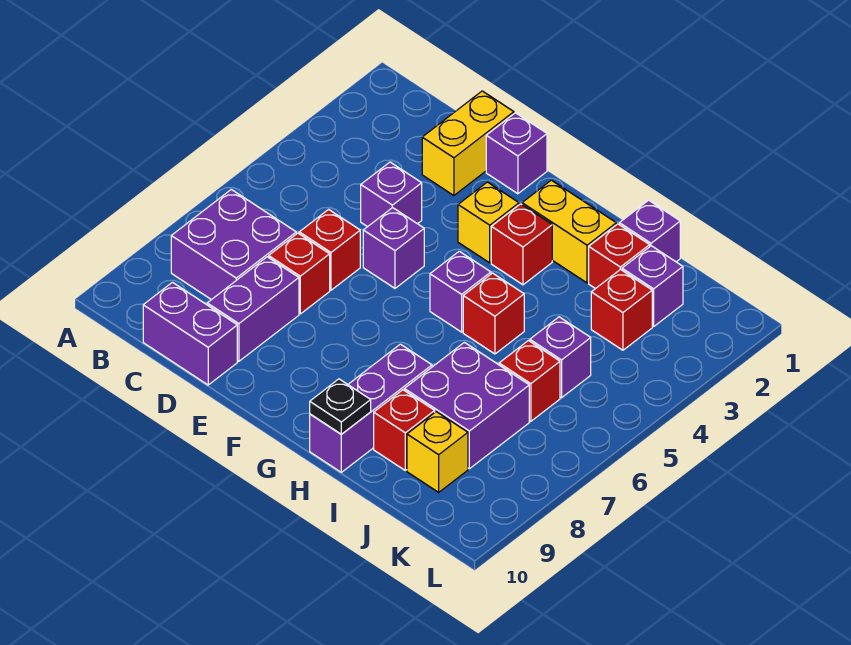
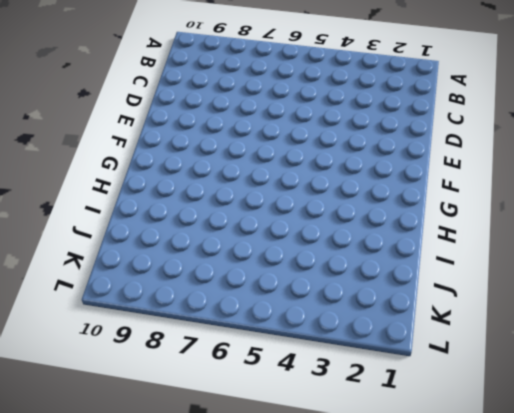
none -> purple brick B7:C8 level 1
none -> purple brick C10:D10 level 1
none -> yellow brick D1:D2 level 1

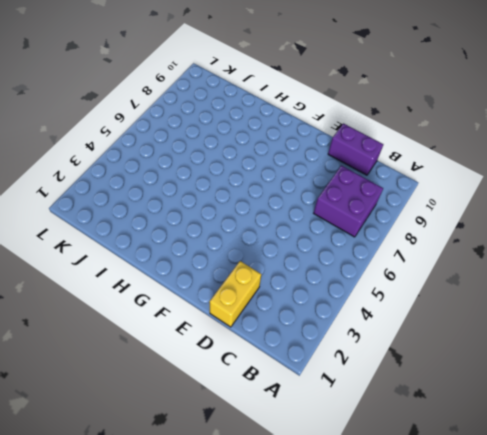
none -> purple brick D4 level 1
none -> red brick D6 level 1
none -> red brick D7 level 1

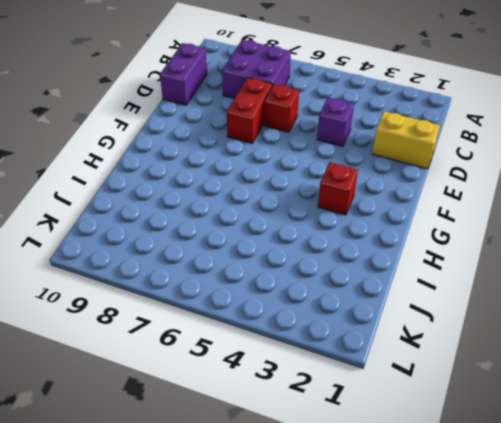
red brick D7:E7 level 1 -> red brick D7 level 1
none -> purple brick D8:D9 level 1
none -> purple brick E1 level 1
none -> purple brick E5 level 1

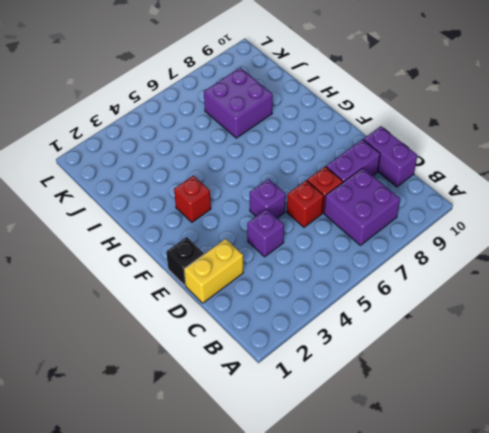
black brick E1 level 1 -> purple brick E1 level 1
none -> yellow brick F3 level 1
none -> yellow brick G2:H2 level 1
none -> purple brick G5 level 1

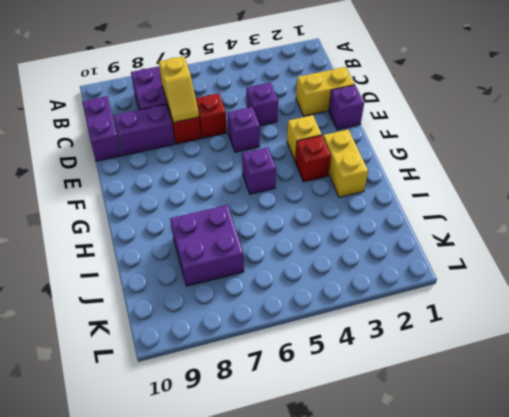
yellow slope C7:D7 level 2 top C -> none
none -> red brick H5 level 1
none -> purple brick H8:H10 level 1
none -> purple brick I1 level 1

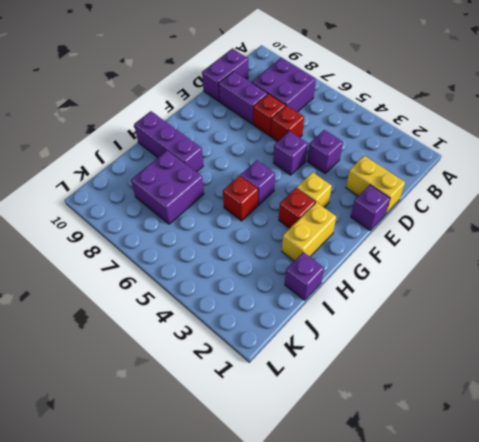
none -> red brick I2 level 1
none -> red brick I9 level 1
none -> purple brick J2 level 1

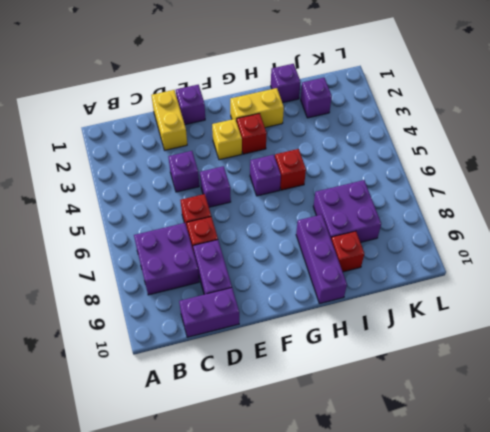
none -> red brick I2 level 1
none -> red brick J3 level 1
none -> purple brick J5 level 1

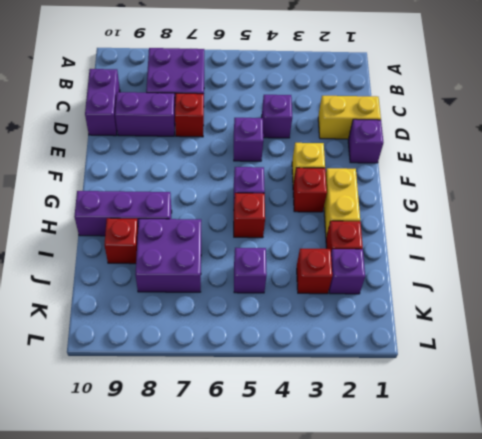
none -> red brick D6 level 1
none -> purple brick I1 level 1
none -> red brick J6 level 1

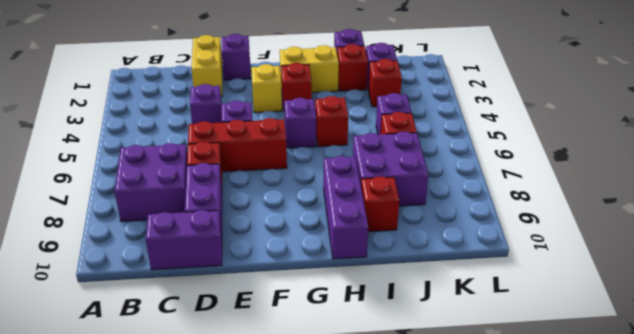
red brick D6:F6 level 1 -> red brick D6 level 1
none -> yellow brick J9 level 1
none -> black plate H10 level 2

